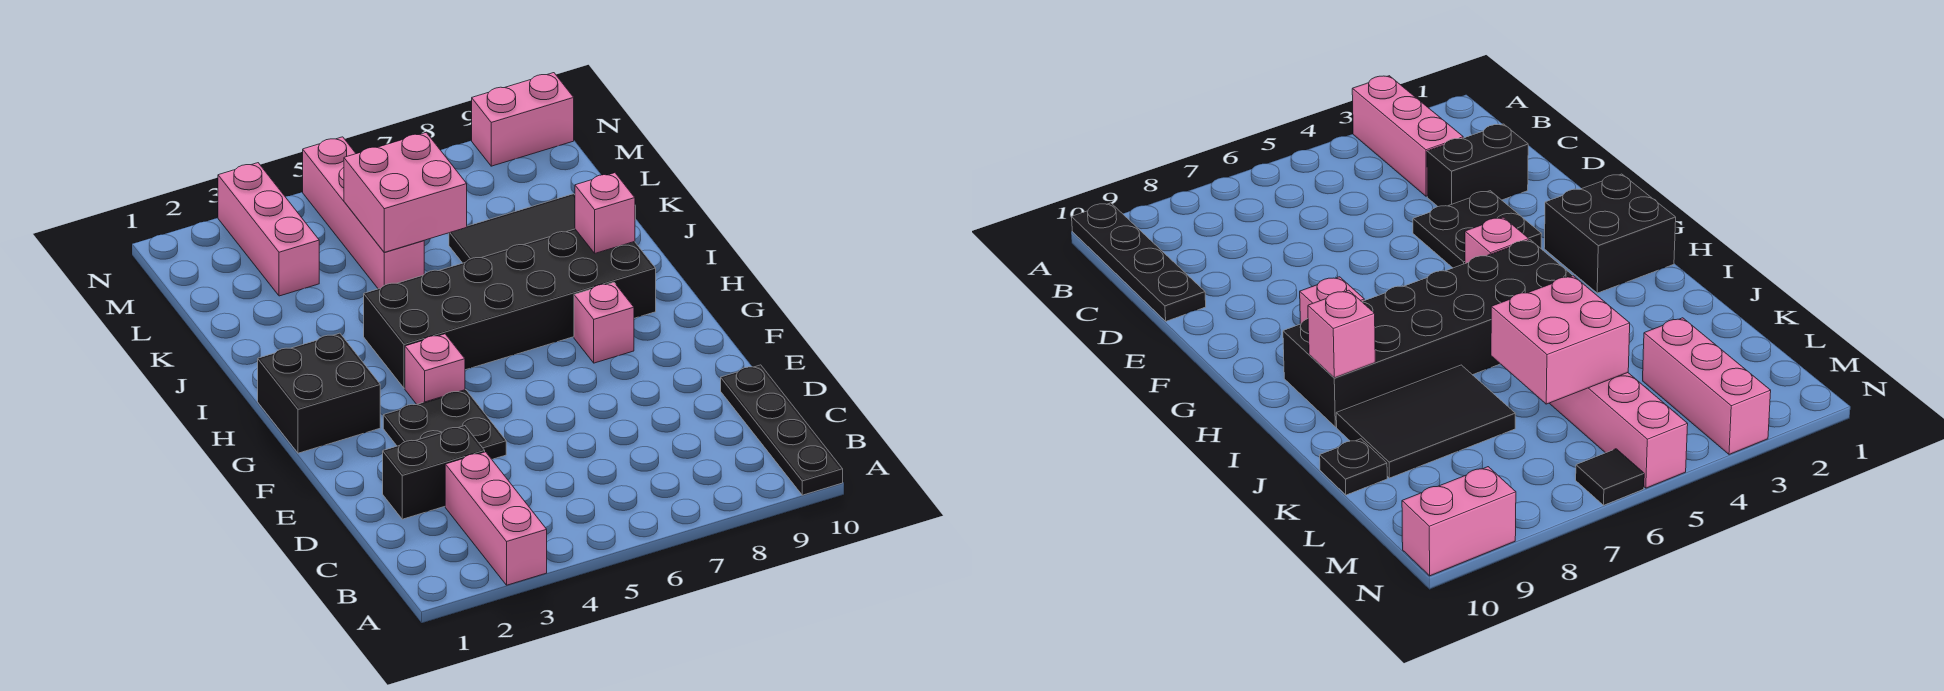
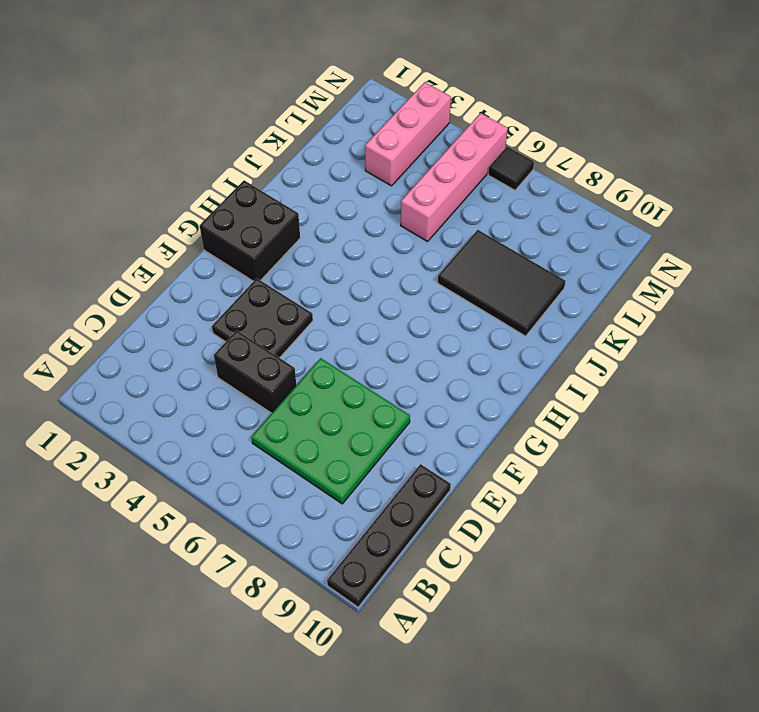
green plate C6:E8 level 1 -> none
black brick D4:D5 level 1 -> black brick D2:D3 level 1
none -> pink brick A3:C3 level 1
none -> pink brick G4 level 1
none -> pink brick G8 level 1

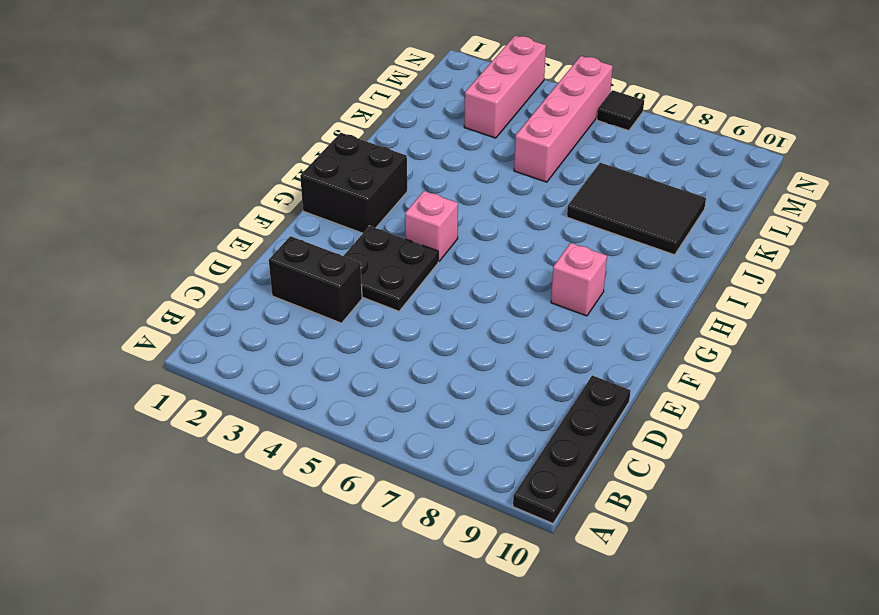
none -> pink brick A3:C3 level 1
none -> black brick H4:I9 level 1
none -> black plate K10 level 1

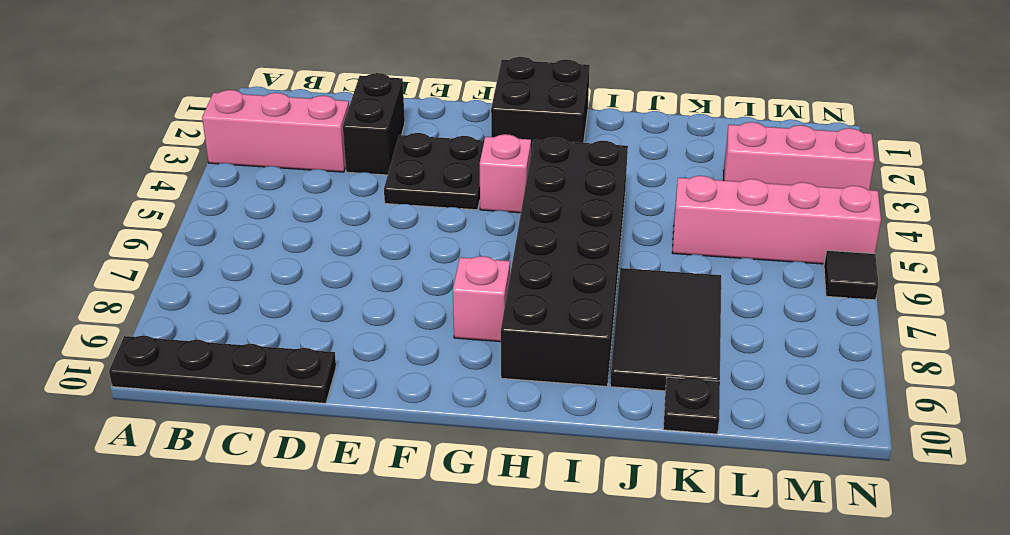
none -> pink brick N9:N10 level 1
none -> pink brick I9 level 2
none -> pink brick K5:L6 level 2

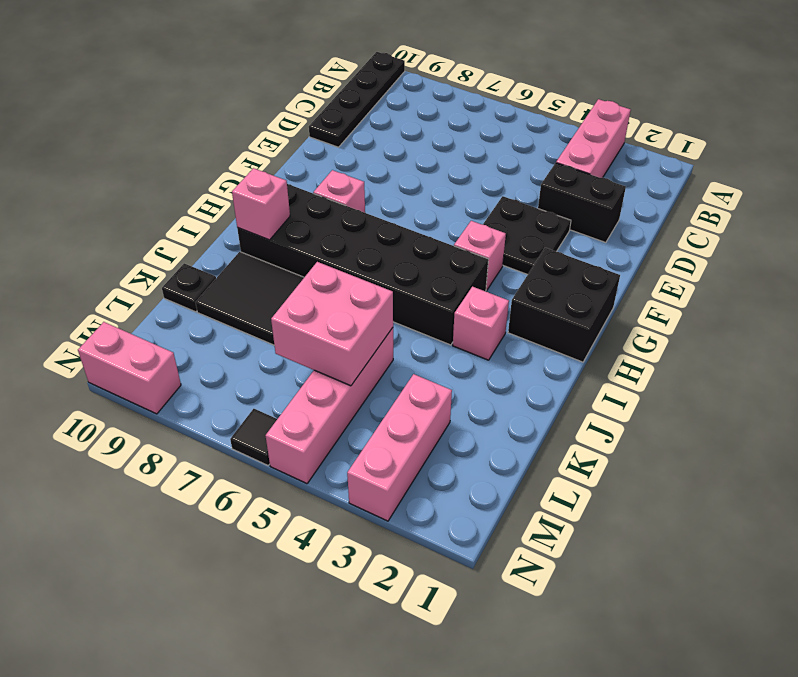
pink brick I3 level 1 -> none

